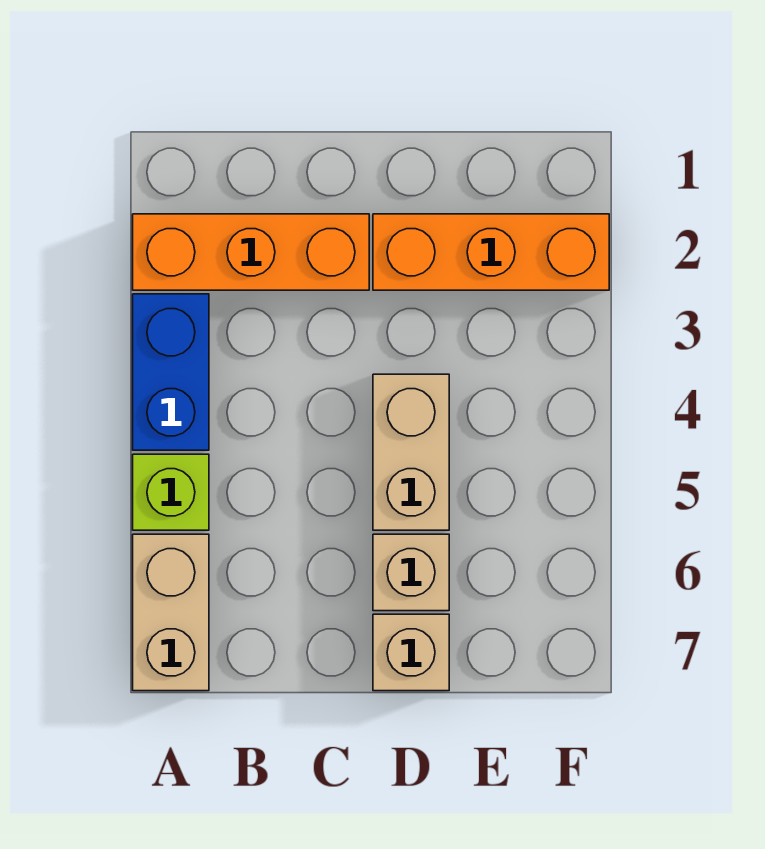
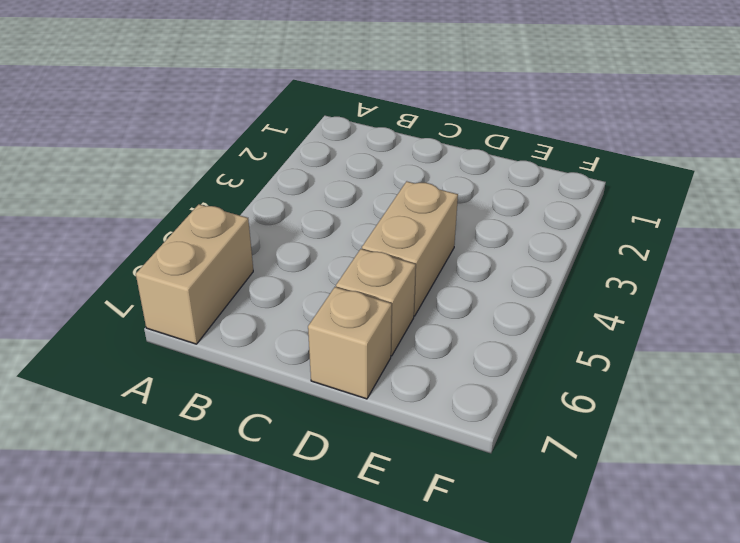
none -> orange brick A2:C2 level 1
none -> blue brick A3:A4 level 1

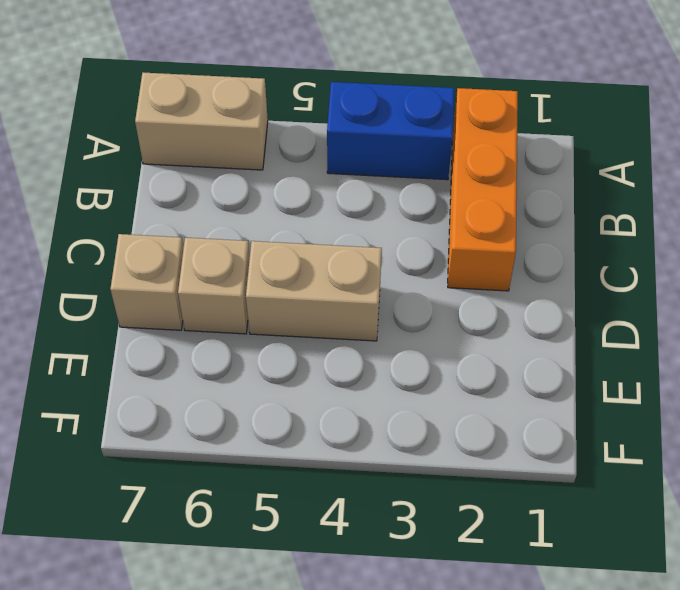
none -> lime brick A5 level 1
none -> orange brick D2:F2 level 1

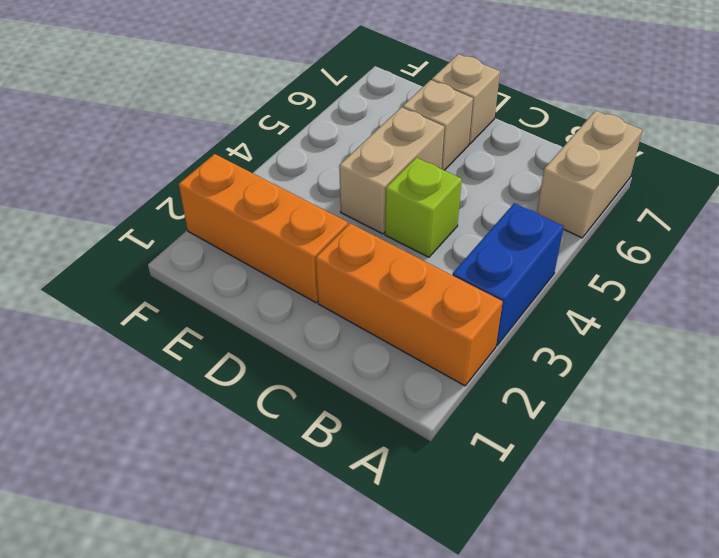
lime brick C4 level 1 -> lime brick A5 level 1

